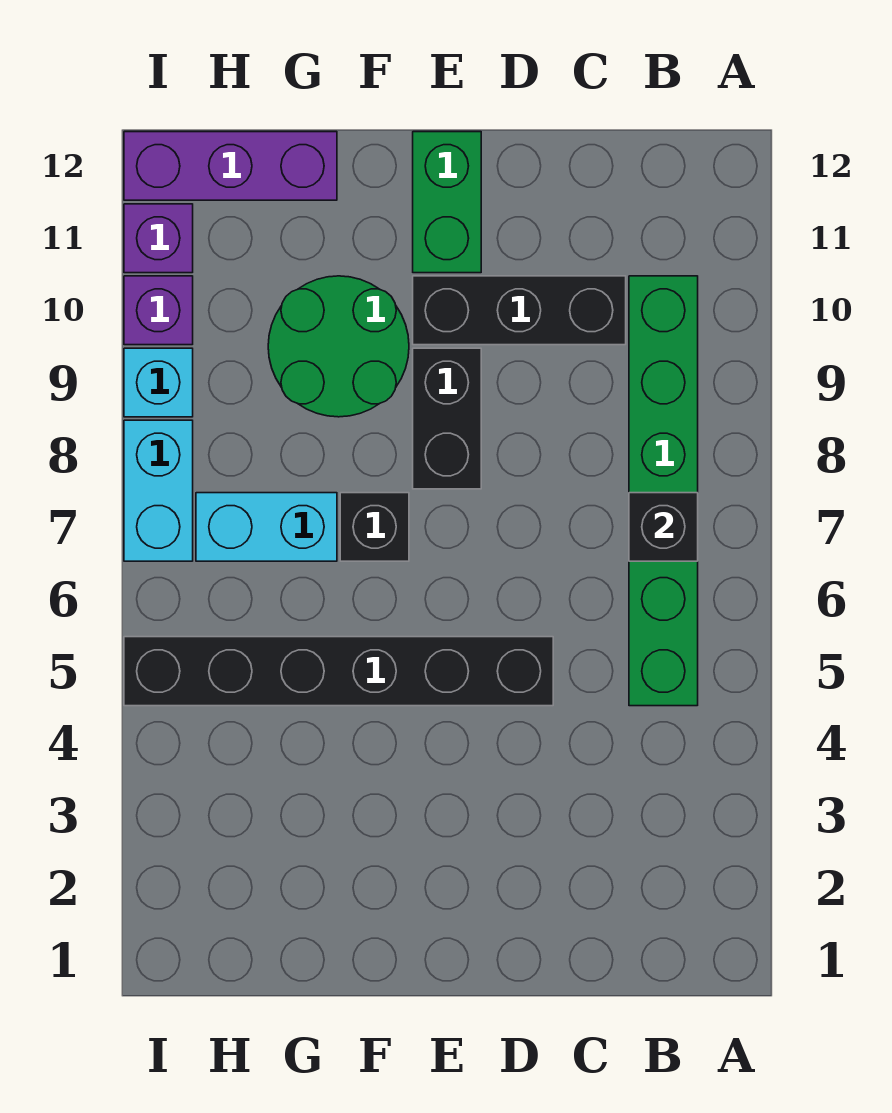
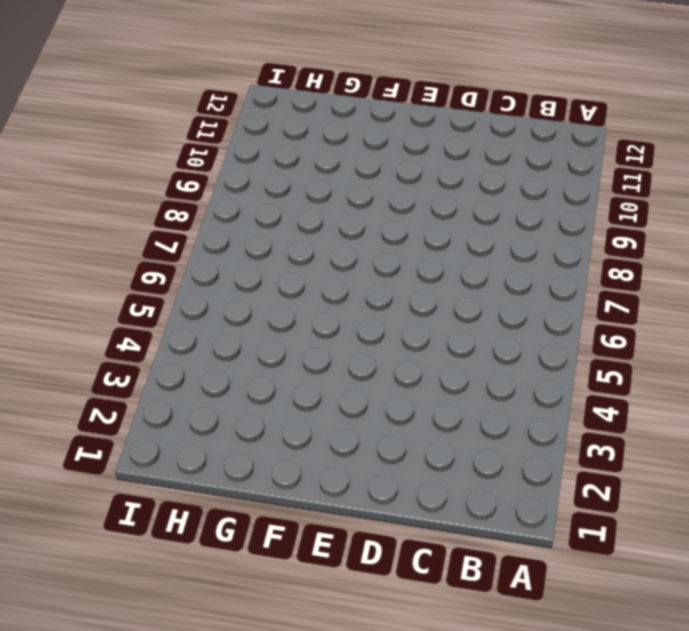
none -> green brick B5:B10 level 1
none -> black brick C10:E10 level 1
none -> black brick D5:I5 level 1

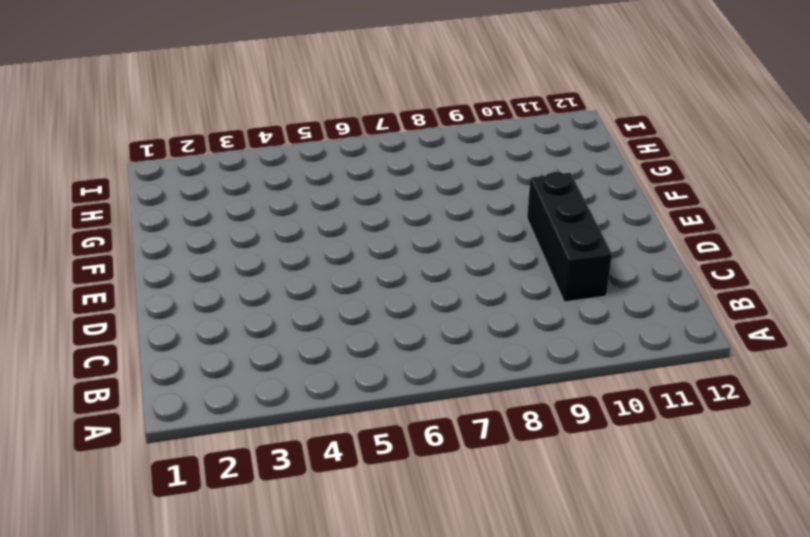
none -> green brick B5:B10 level 1
none -> black brick D5:I5 level 1
none -> black brick E8:E9 level 1

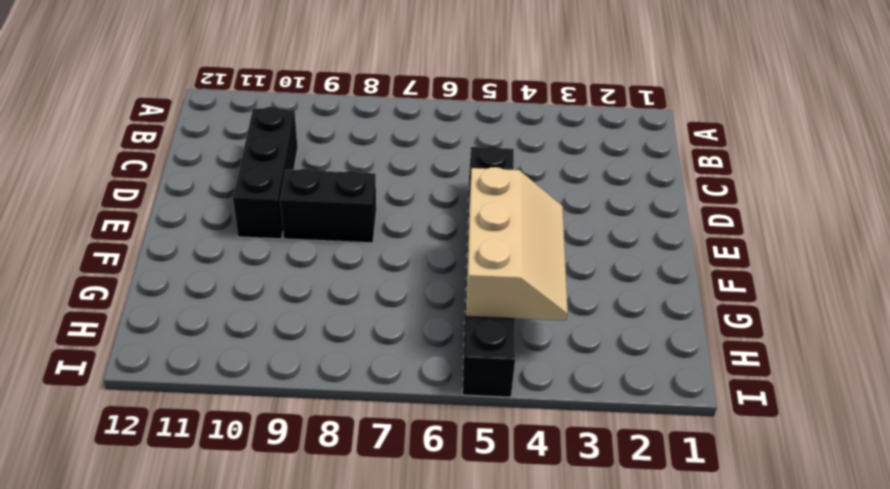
tan slope F4:H5 level 2 top 5 -> none
none -> green brick B5:B10 level 1
none -> green brick E11:E12 level 1
none -> black brick F7 level 1

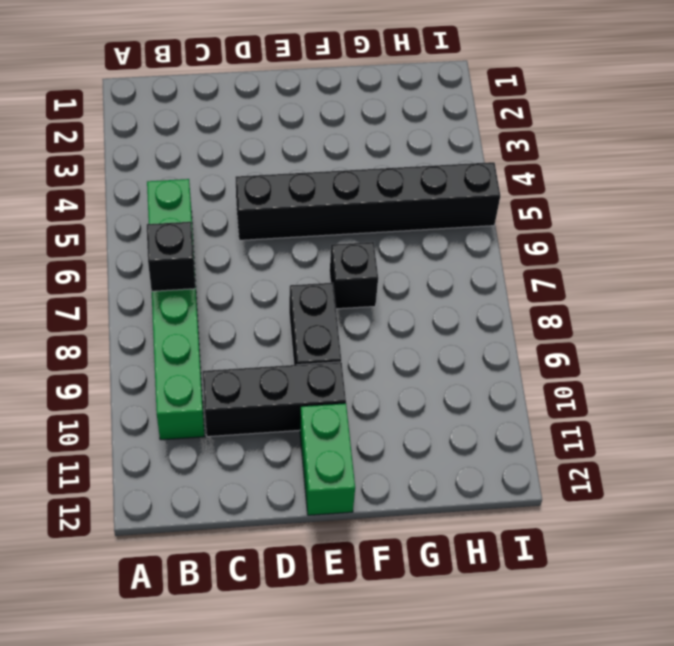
none -> green round brick F9:G10 level 1
none -> cyan brick G7:H7 level 1
none -> purple brick G12:I12 level 1

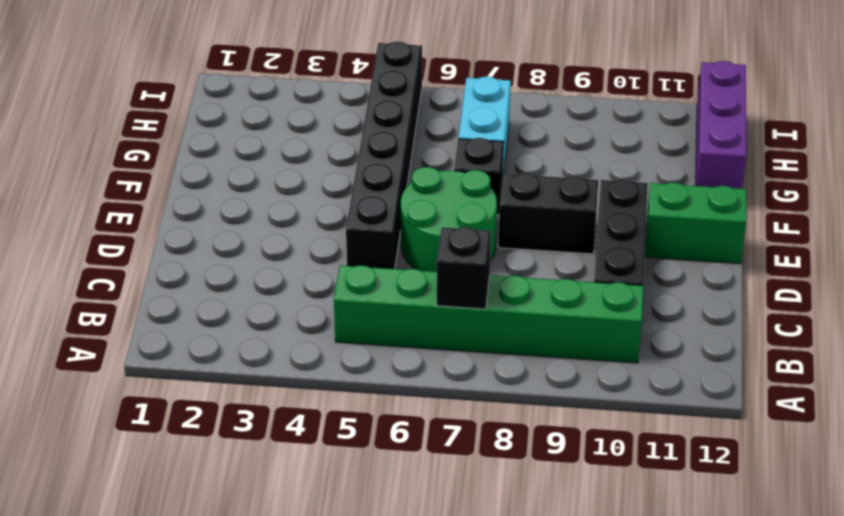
green round brick D6:E7 level 1 -> green round brick F9:G10 level 1
none -> cyan brick I7:I8 level 1
none -> cyan brick I9 level 1
none -> purple brick I10 level 1

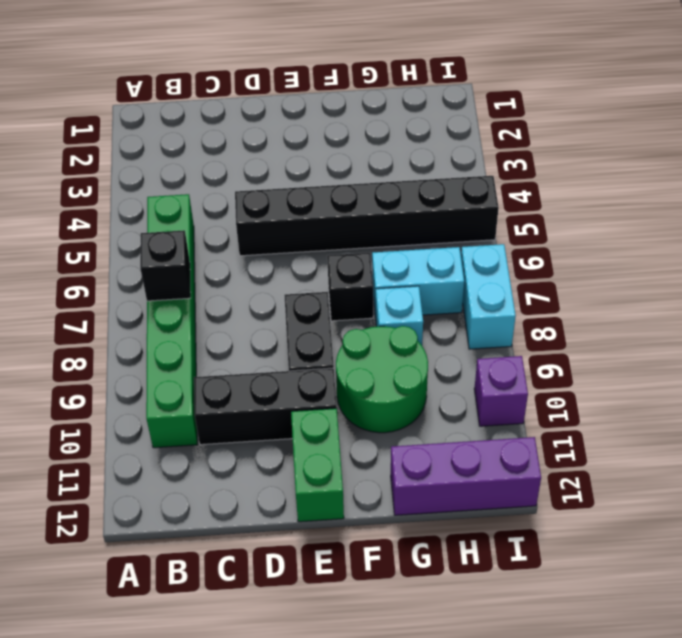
cyan brick G8 level 1 -> cyan brick I9 level 1
none -> purple brick I11 level 1

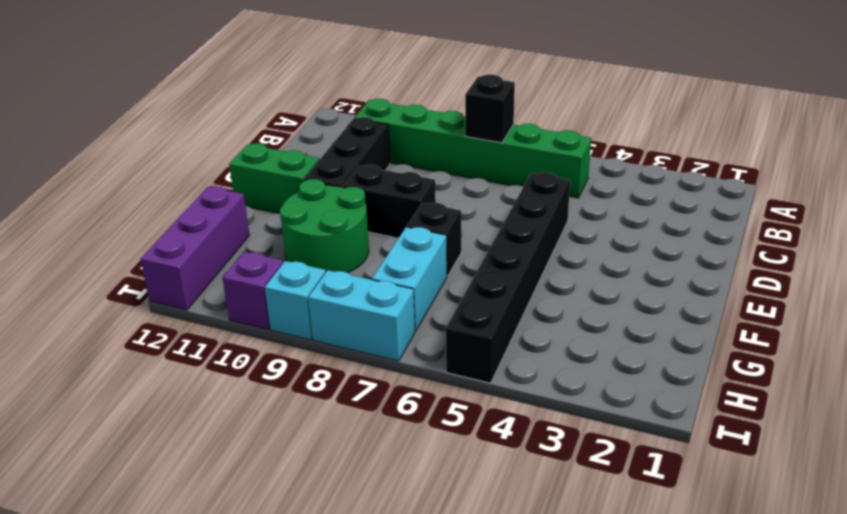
none -> purple brick I11 level 1

